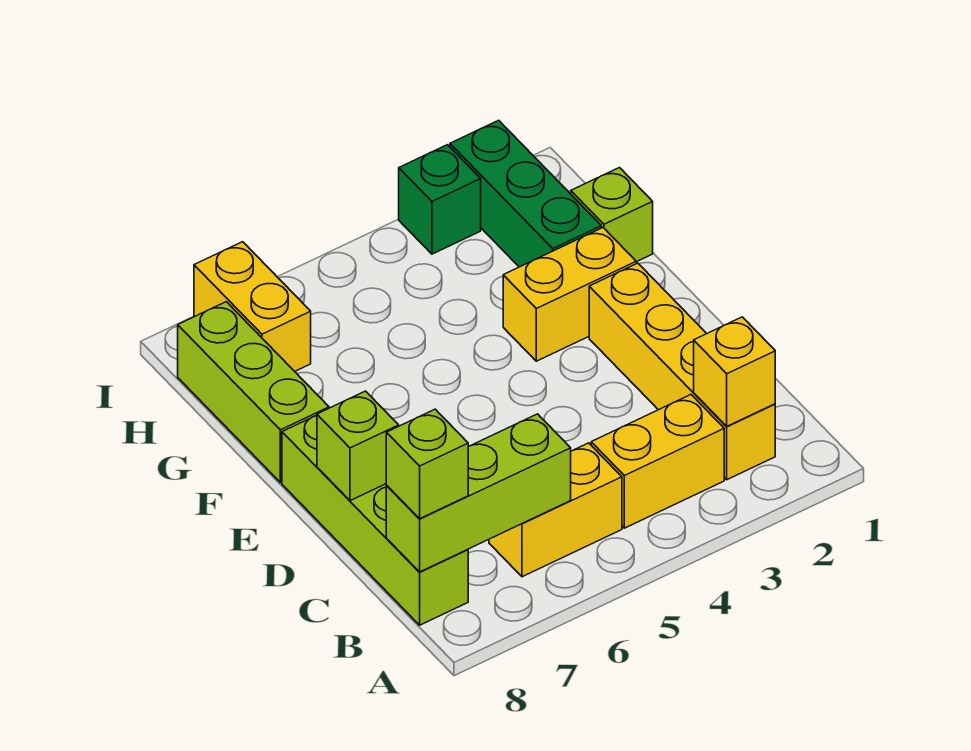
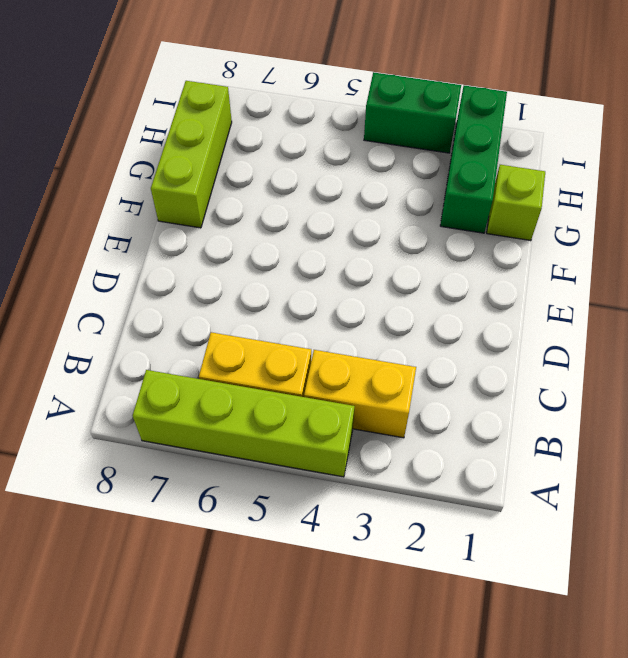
lime brick A4:A7 level 1 -> lime brick B8:E8 level 1
green brick I3:I4 level 1 -> green brick I3 level 1
none -> yellow brick B2:E2 level 1
none -> yellow brick F2:F3 level 1
none -> yellow brick H7:I7 level 1

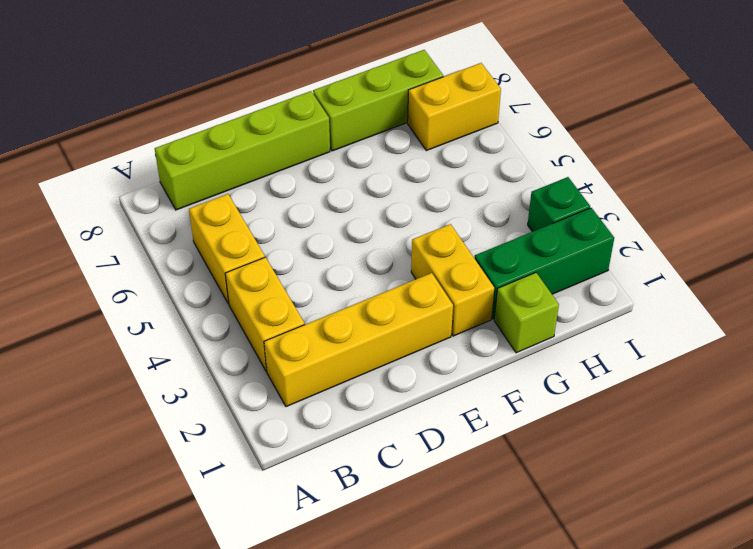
none -> yellow brick B2 level 2
none -> lime brick B6:B8 level 2
none -> lime brick D8 level 2

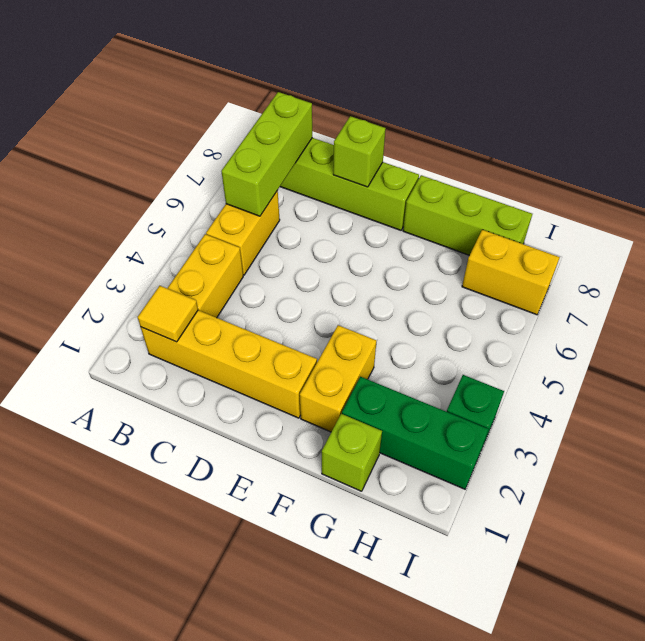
yellow tile B2 level 2 -> yellow brick B2 level 2
none -> lime brick B8 level 3

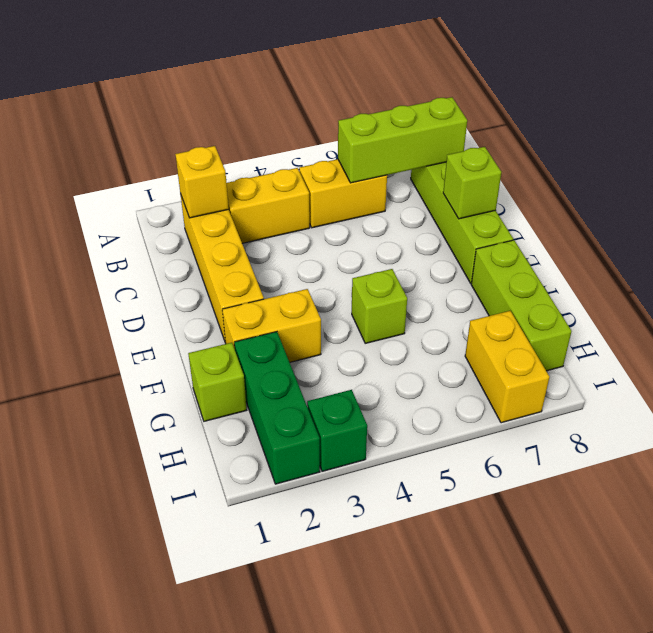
lime brick F5 level 1 -> lime brick B8 level 3

